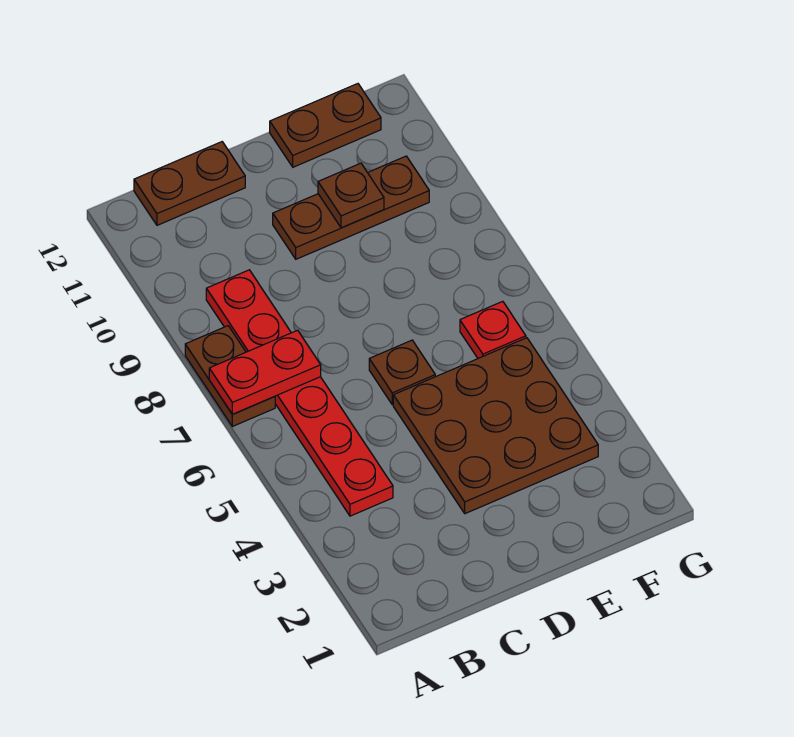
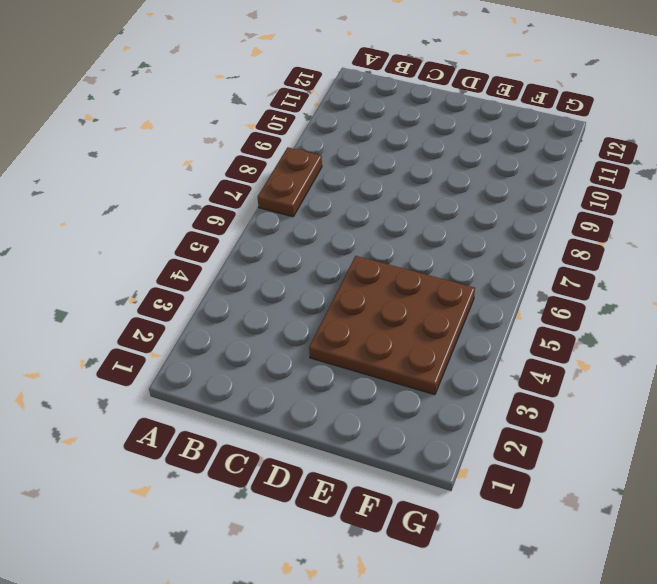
none -> red plate B4:B9 level 1
none -> brown plate B12:C12 level 1

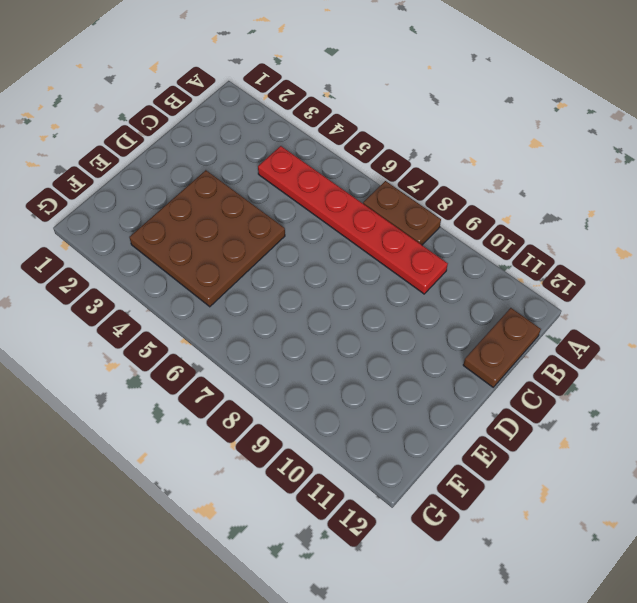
none -> brown plate D6 level 1
none -> brown plate D10:F10 level 1

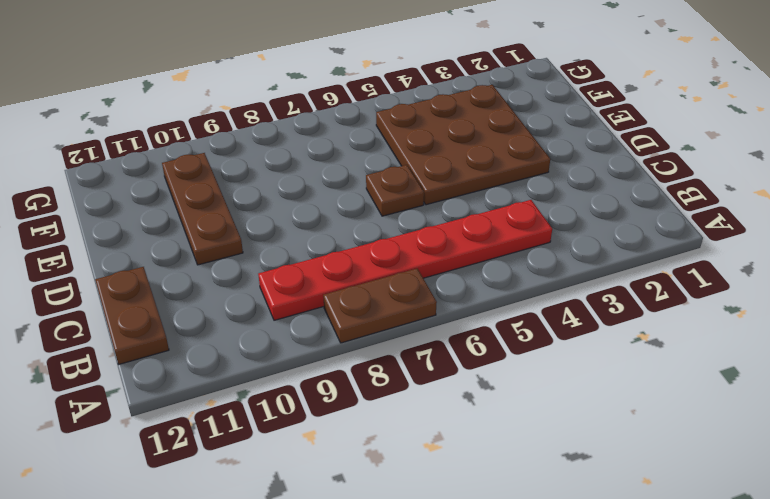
none -> brown plate E12:F12 level 1
none -> red plate F6 level 1

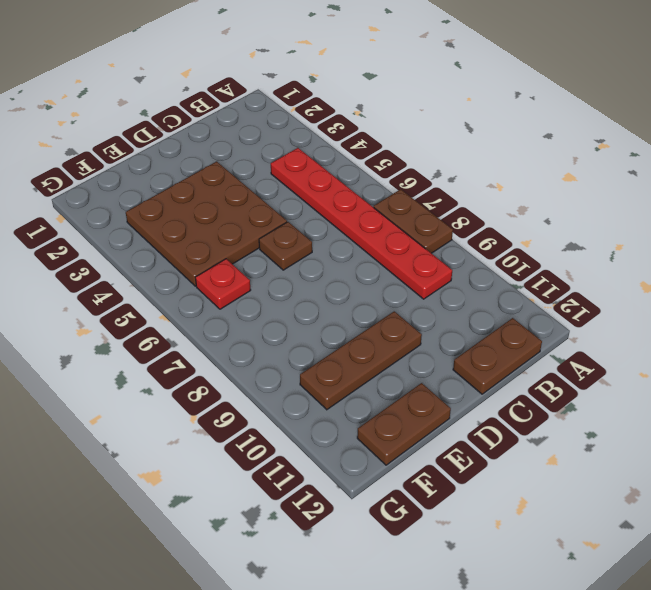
none -> red plate A7:B7 level 2
none -> brown plate E10 level 2

